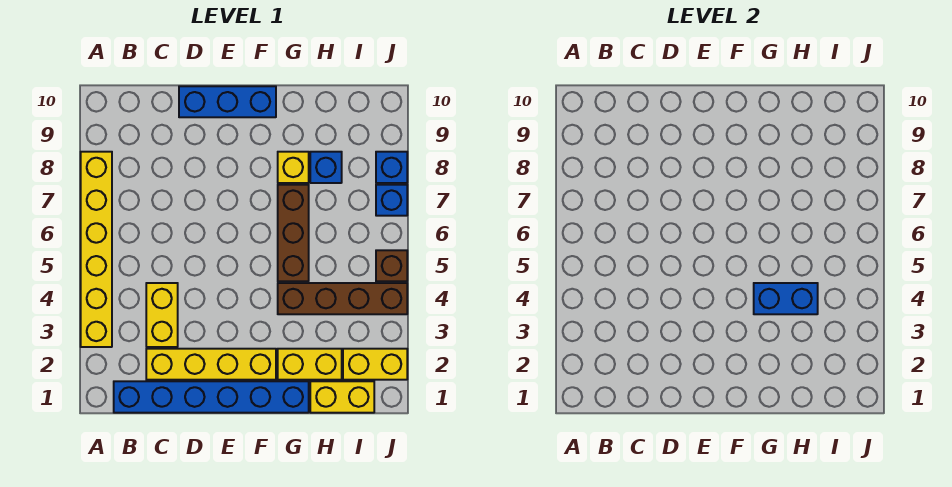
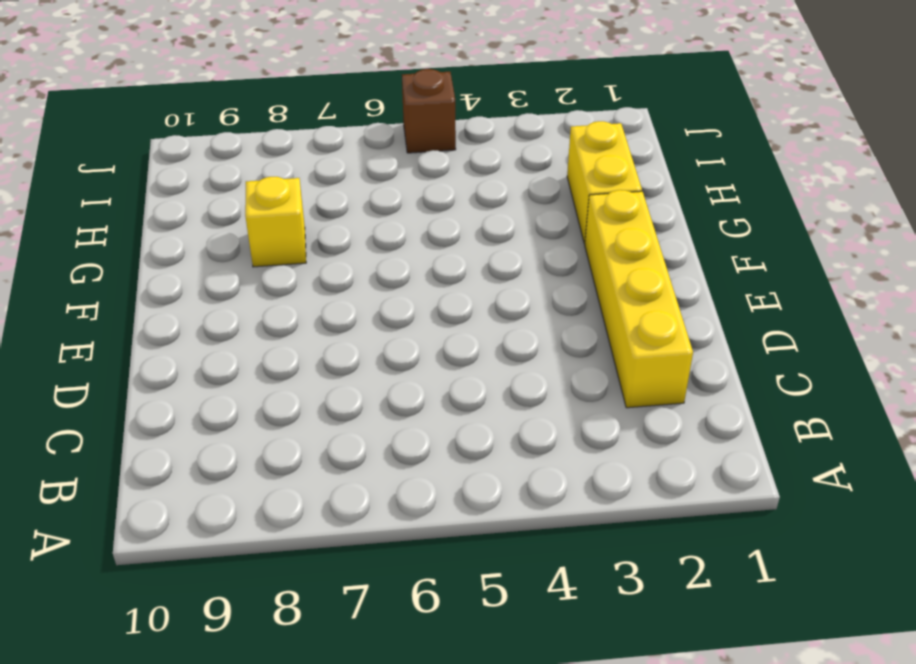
none -> yellow brick A3:A8 level 1
none -> blue brick B1:G1 level 1
none -> yellow brick C3:C4 level 1

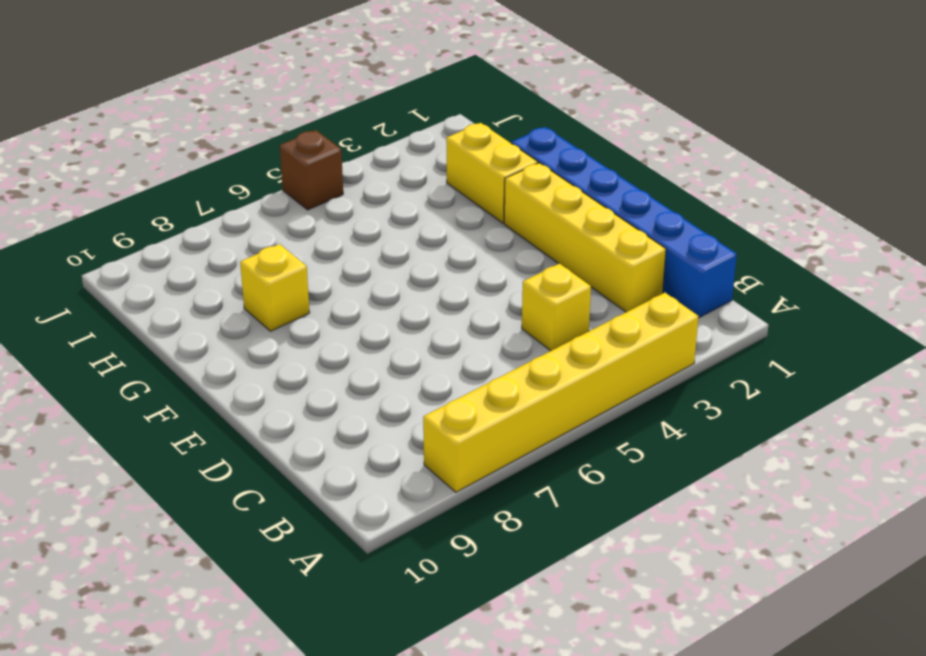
yellow brick C4 level 1 -> yellow brick C3:C4 level 1
none -> blue brick D10:F10 level 1
none -> brown brick G4:J4 level 1
none -> brown brick G5:G7 level 1

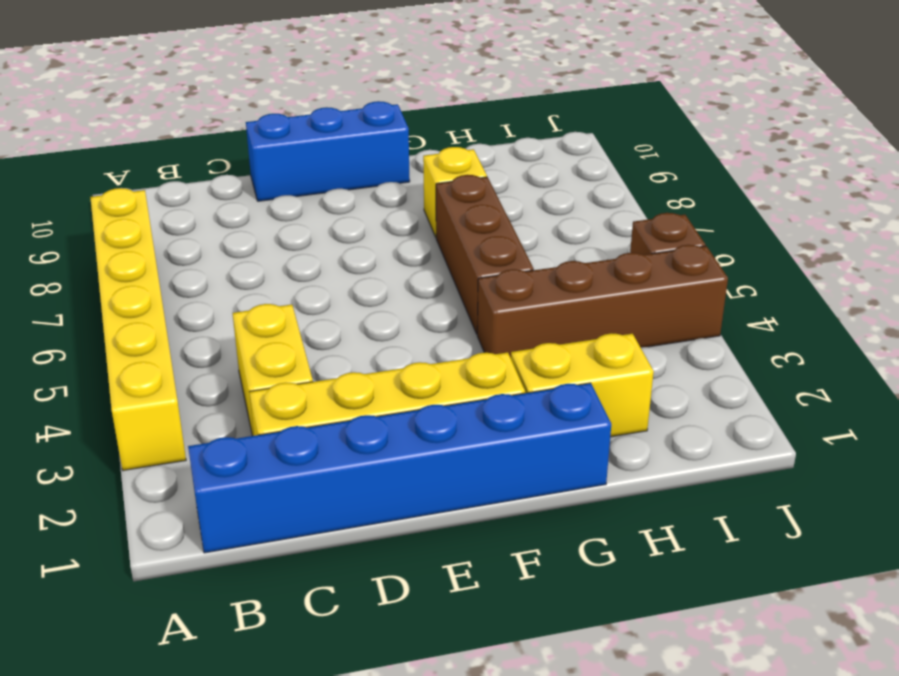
none -> yellow brick H1:I1 level 1
none -> blue brick H8 level 1
none -> yellow brick I2:J2 level 1

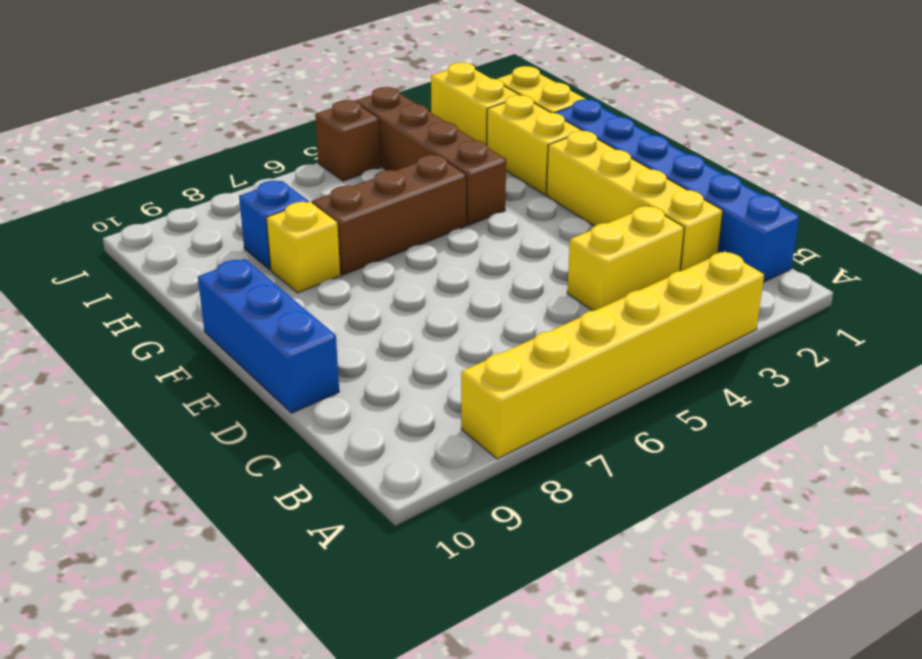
none -> blue brick J7 level 1
none -> blue brick J8 level 1
none -> blue brick G4:H4 level 2

